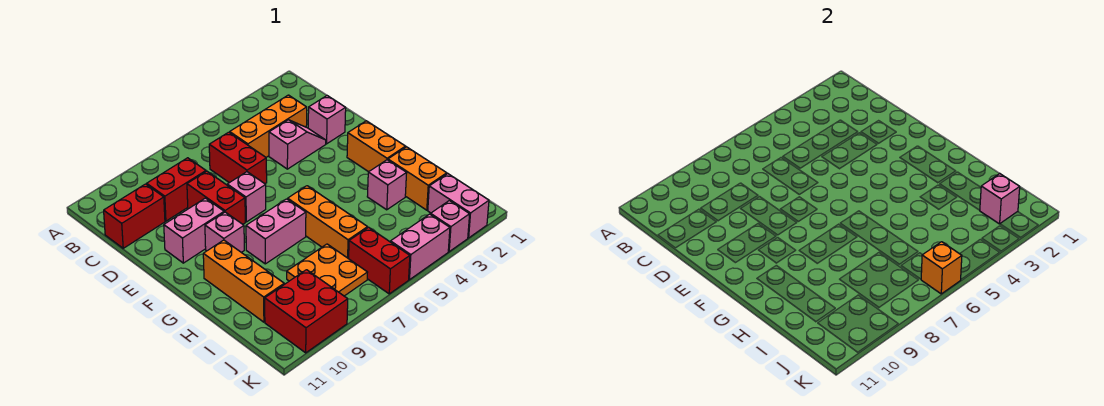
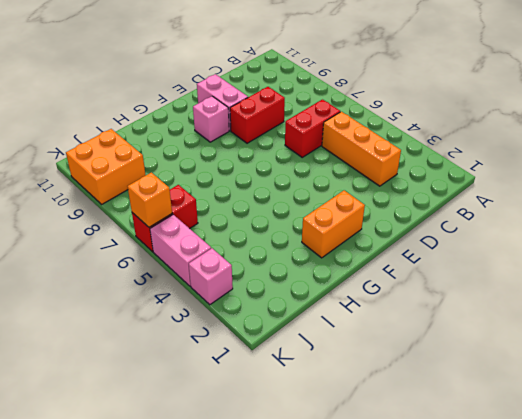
orange brick J9:K10 level 1 -> red brick J9:K10 level 1
none -> red brick C8:C9 level 1
none -> red brick C10:C11 level 1
none -> pink brick D2 level 1

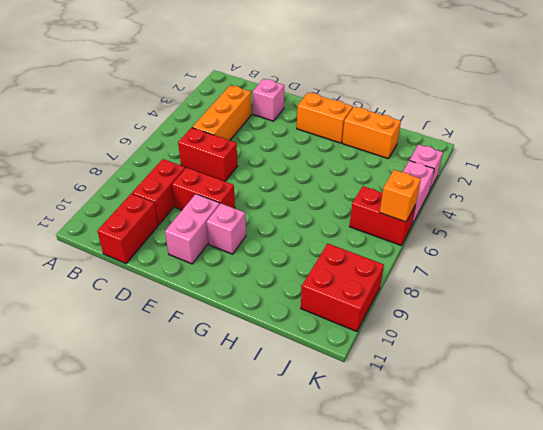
none -> pink slope D3:D4 level 1 top 4
none -> pink brick E7 level 1
none -> orange brick G6:I6 level 1

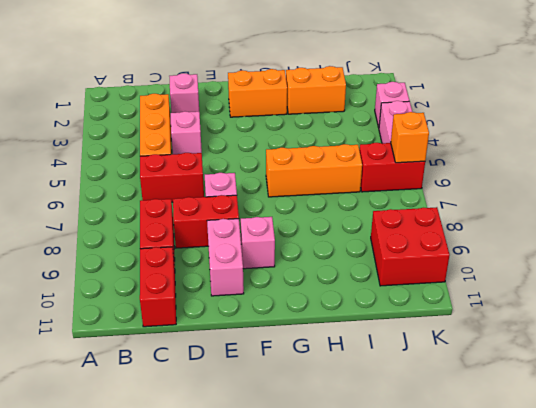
none -> pink brick G7:G8 level 1
none -> orange brick G10:I10 level 1
none -> pink brick H3 level 1

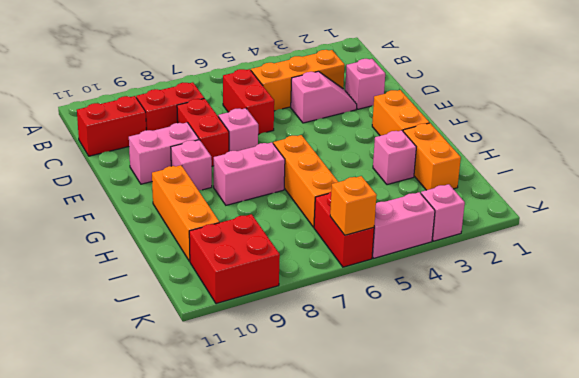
none -> orange plate I7:J8 level 1
none -> pink brick J2:K2 level 1
none -> pink brick J2 level 2

